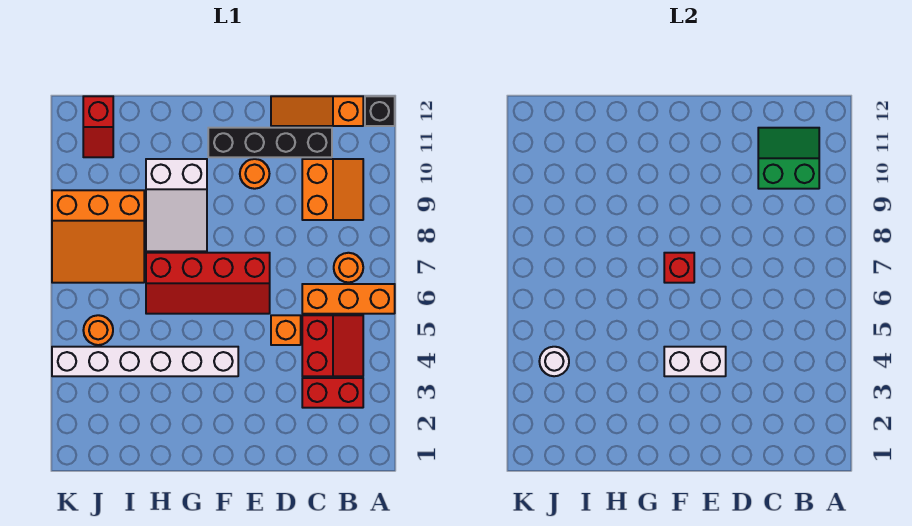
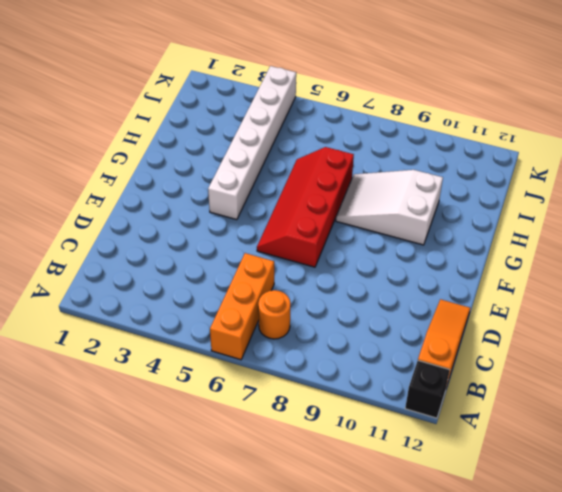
none -> red brick B3:C3 level 1
none -> red slope B4:C5 level 1 top C
none -> orange slope B9:C10 level 1 top C

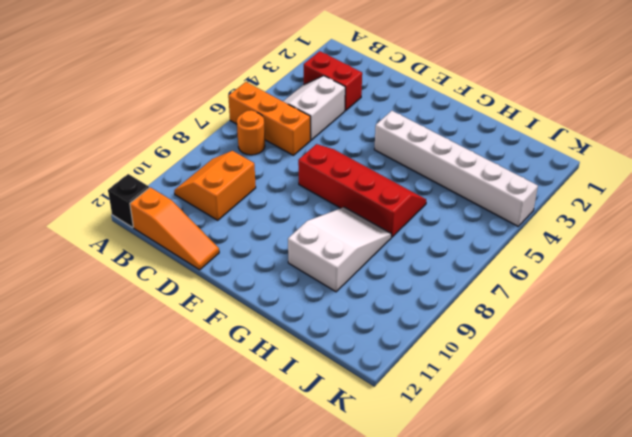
white slope B4:C5 level 1 top C -> red slope B4:C5 level 1 top C
none -> black brick C11:F11 level 1
none -> orange brick D5 level 1
none -> orange round brick E10 level 1

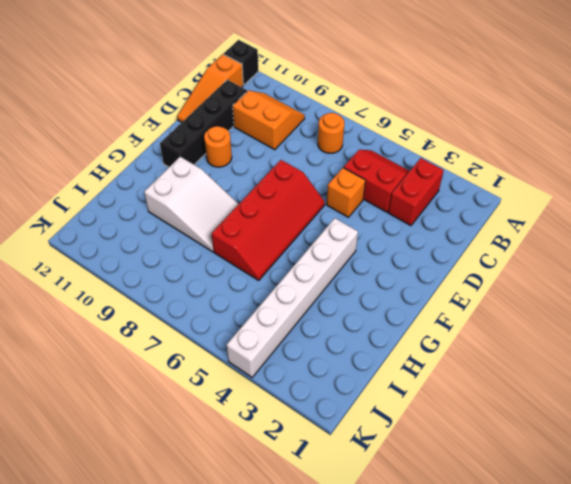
none -> orange brick A6:C6 level 1
none -> orange slope I7:K9 level 1 top 9
none -> orange round brick J5 level 1

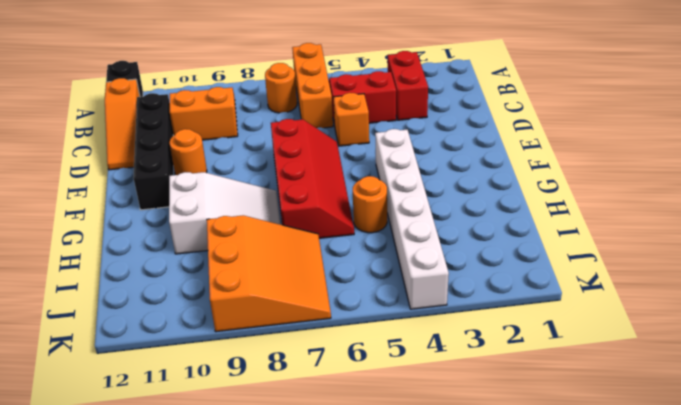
orange round brick H5 level 1 -> orange round brick J5 level 1
none -> red slope J11:J12 level 1 top 12
none -> green slope B10:C11 level 2 top 10
none -> white brick E4:F4 level 2

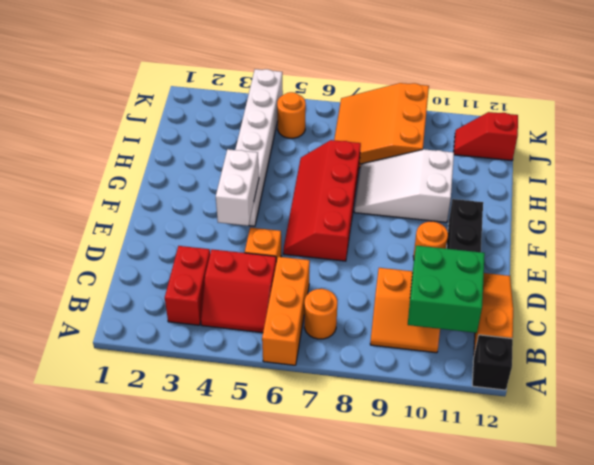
green brick B10:C11 level 2 -> green slope B10:C11 level 2 top 10
none -> red brick F7 level 2
none -> white round brick J4 level 2

